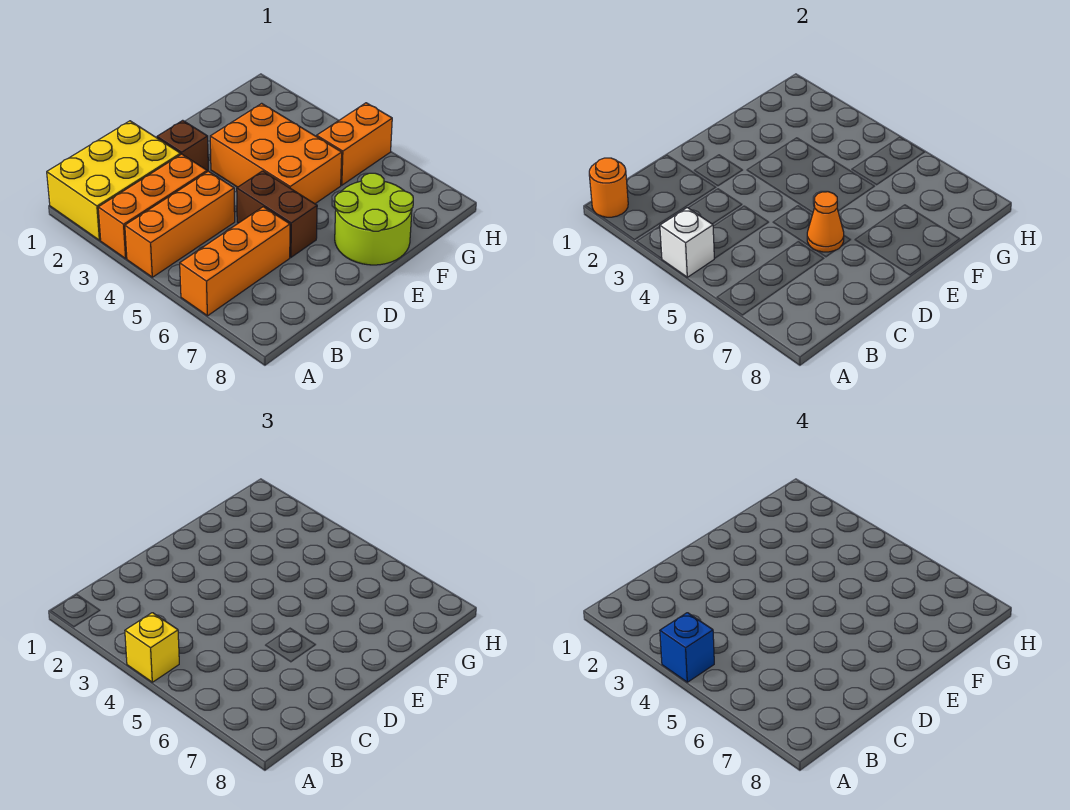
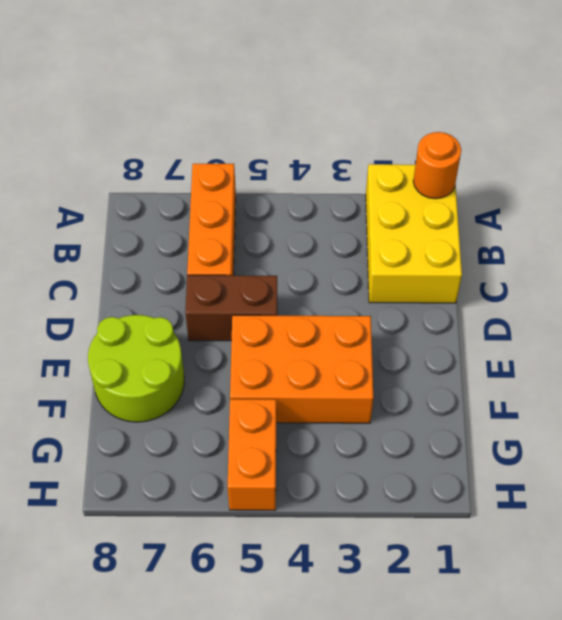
none -> orange brick A3:C3 level 1
none -> orange brick A4:C4 level 1
none -> brown brick D2 level 1

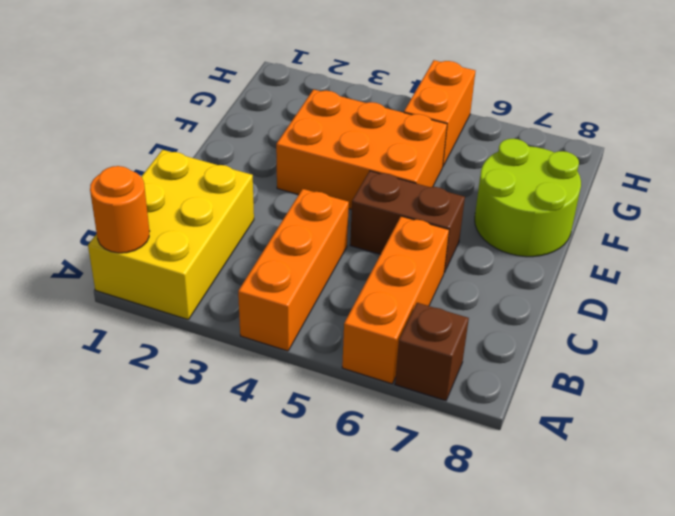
brown brick A7 level 1 -> brown brick D2 level 1
none -> orange brick A3:C3 level 1
none -> white brick A4 level 2
none -> orange cone D6 level 2

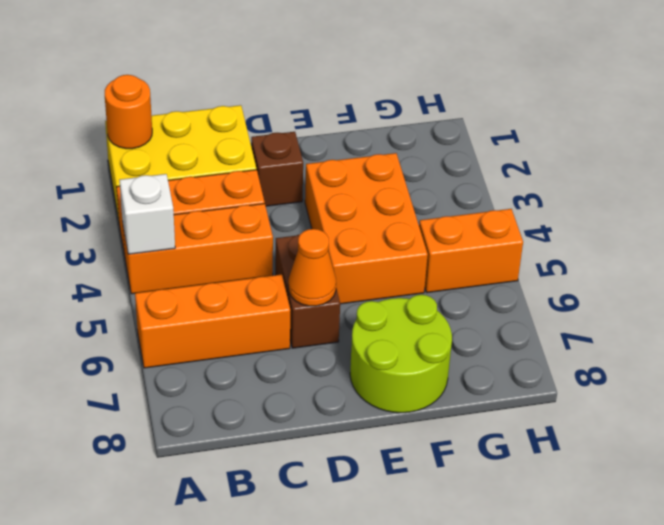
none -> yellow brick A4 level 3
none -> blue brick A4 level 4

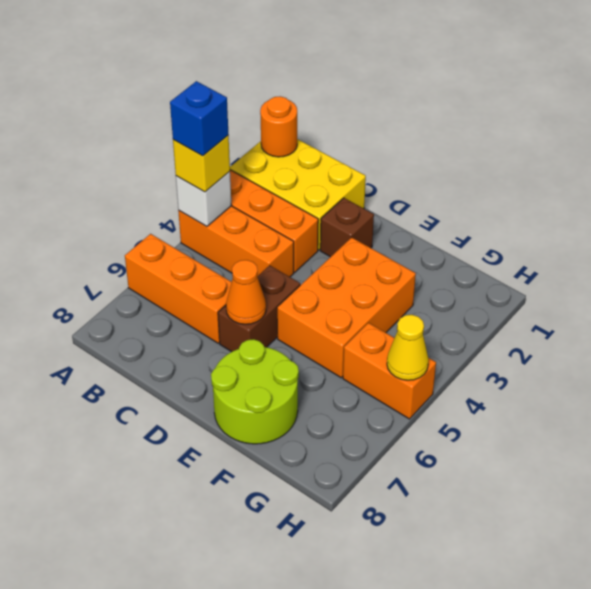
yellow cone H5 level 2 -> none

